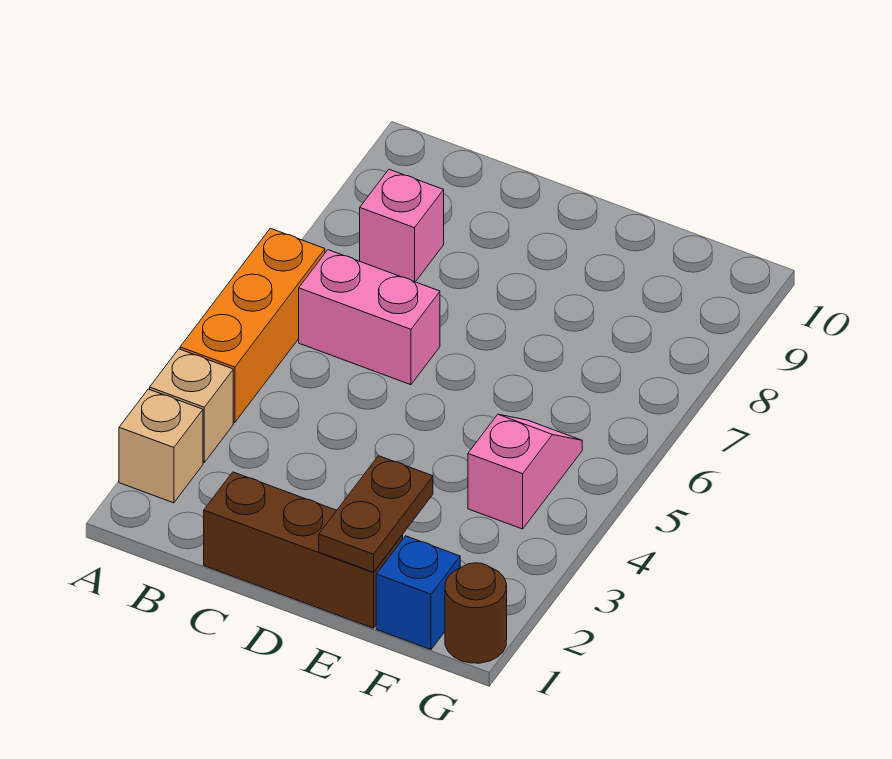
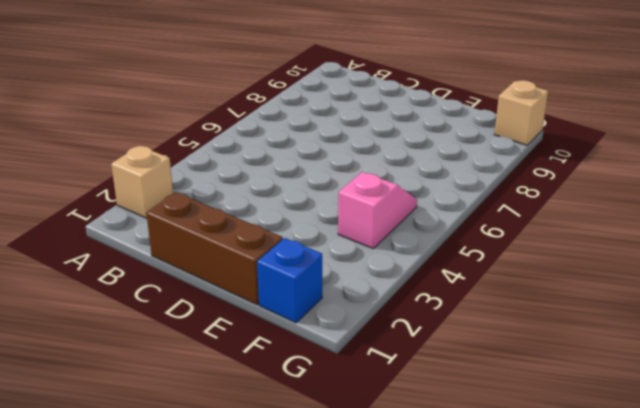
tan brick G10 level 1 -> tan brick A3 level 1
none -> orange brick A4:A6 level 1
none -> pink brick B6:C6 level 1

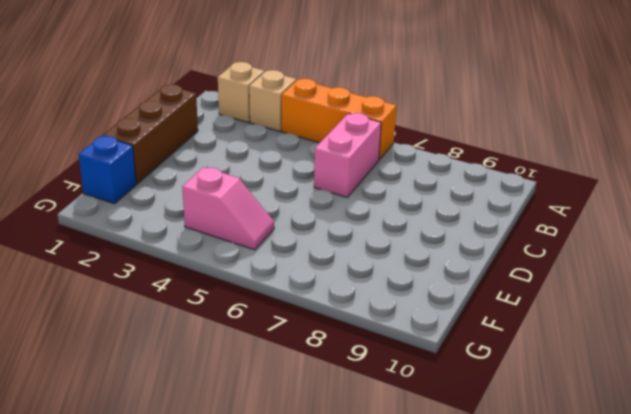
none -> pink brick B8 level 1
none -> brown round brick G1 level 1

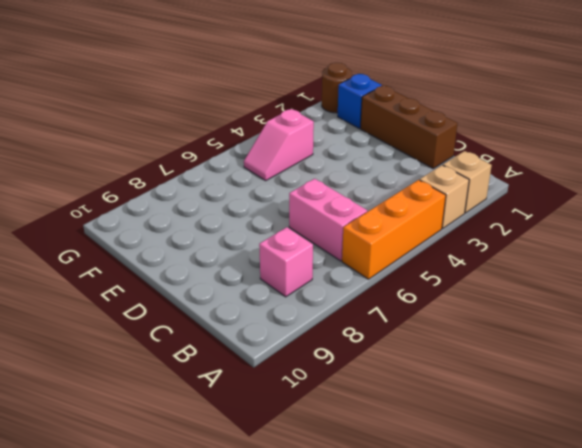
none -> brown plate E1:E2 level 2

